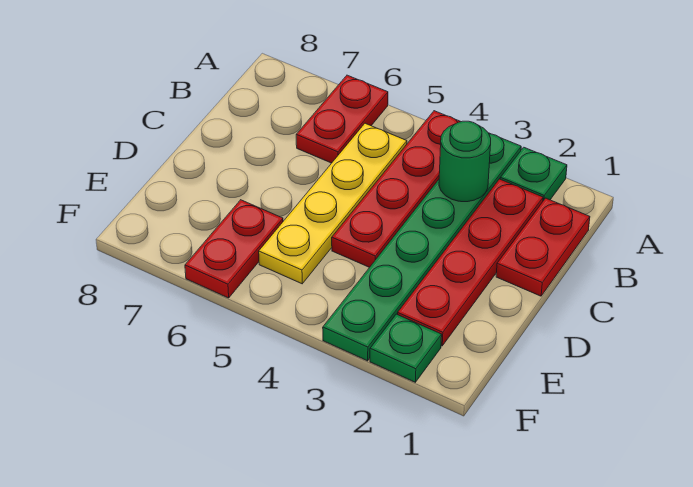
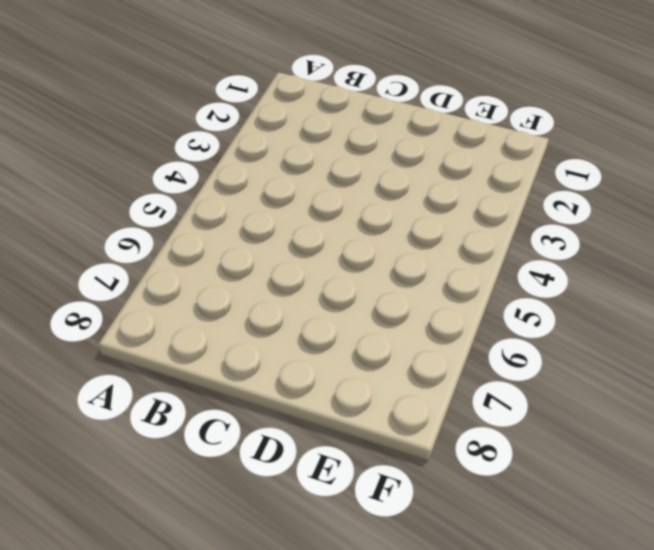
none -> green plate A2 level 1
none -> green plate A3:F3 level 1

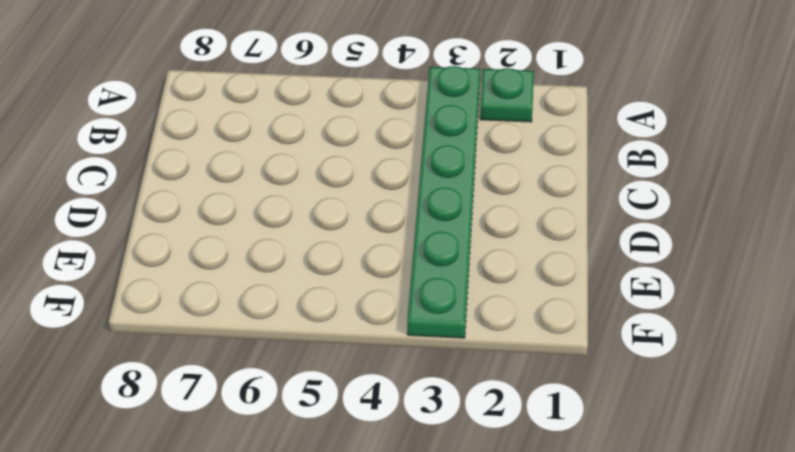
none -> red plate A4:D4 level 1
none -> red plate A6:B6 level 1

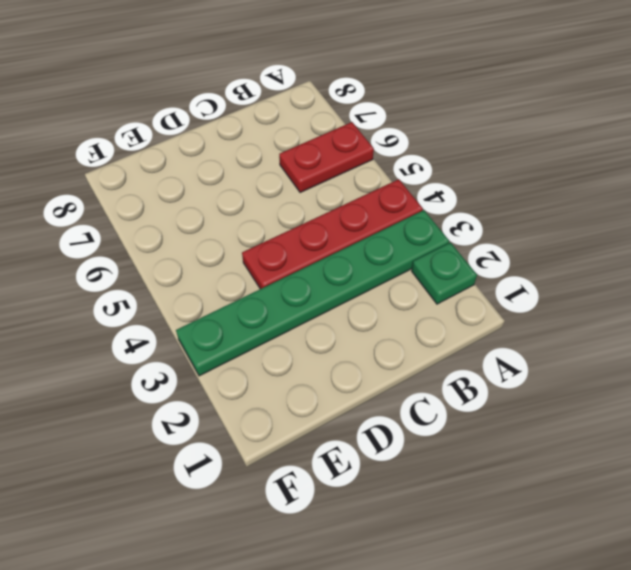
none -> red plate B1:C1 level 1
none -> red plate B2:E2 level 1

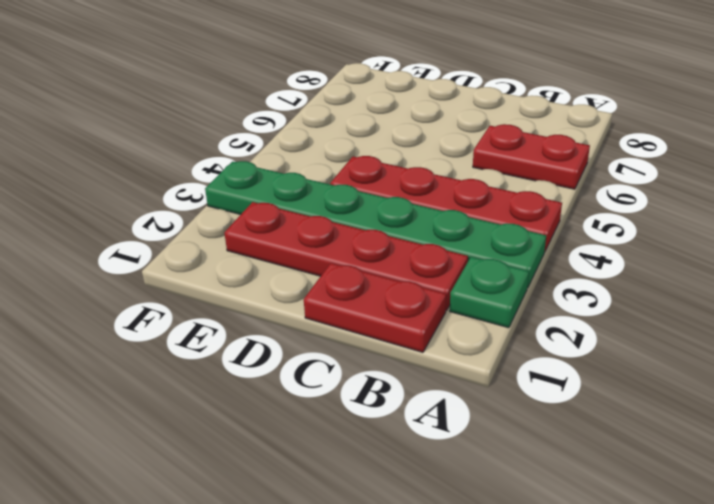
none -> yellow plate B5:E5 level 1
none -> red plate E6:F6 level 1

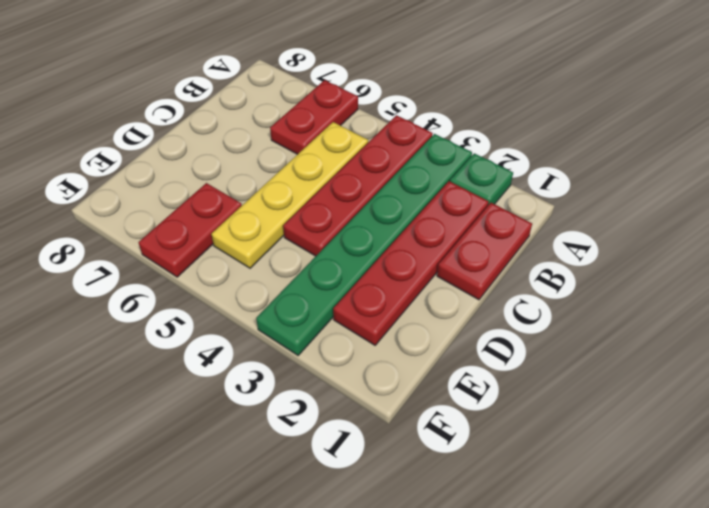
none -> green plate F2 level 1
none -> green round brick B3 level 2

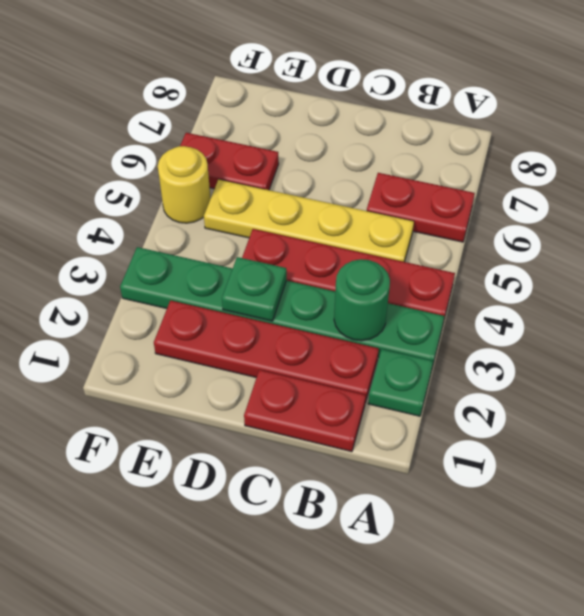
green plate D3 level 2 -> green plate F2 level 1
yellow round brick F5 level 1 -> none

